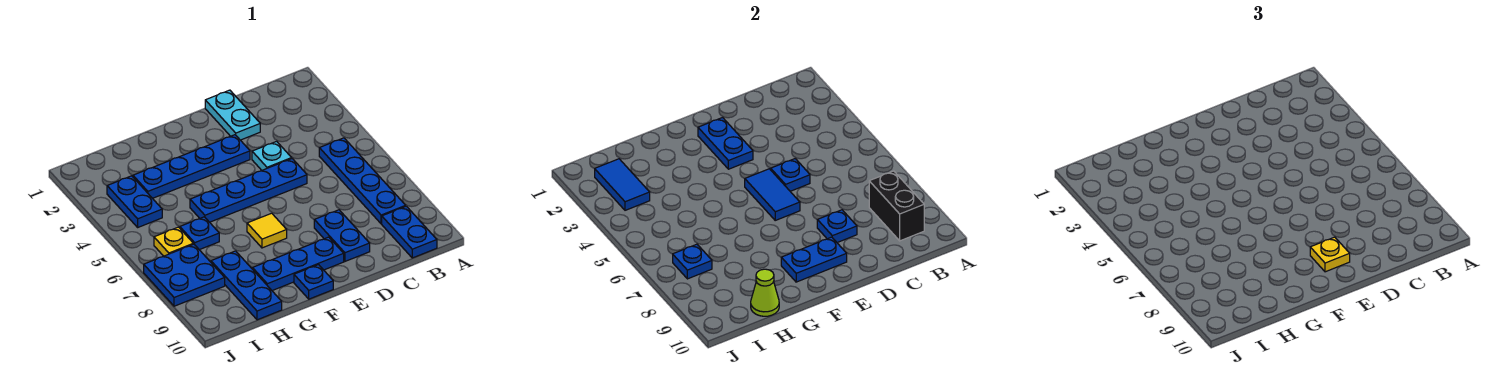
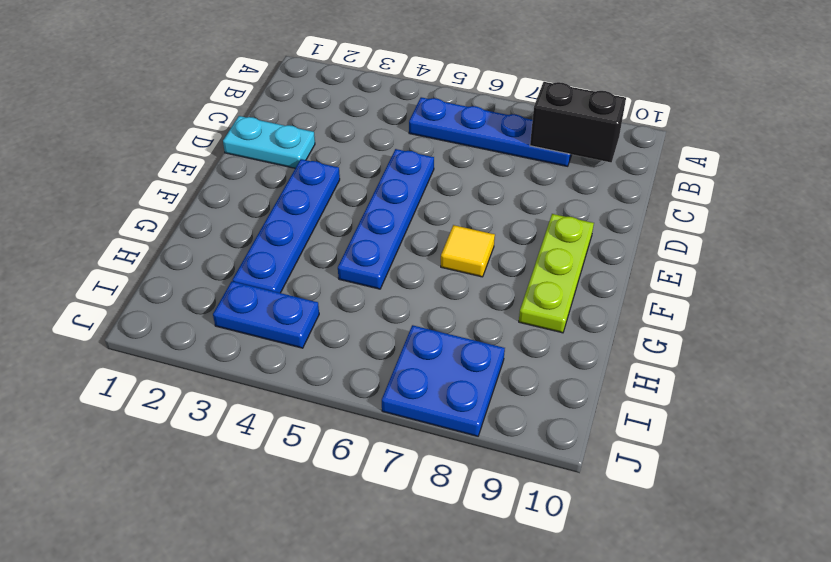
lime plate E9:G9 level 1 -> blue plate E9:G9 level 1
none -> blue plate B9:B10 level 1
none -> cyan plate D4 level 1
none -> blue plate D8:D9 level 1

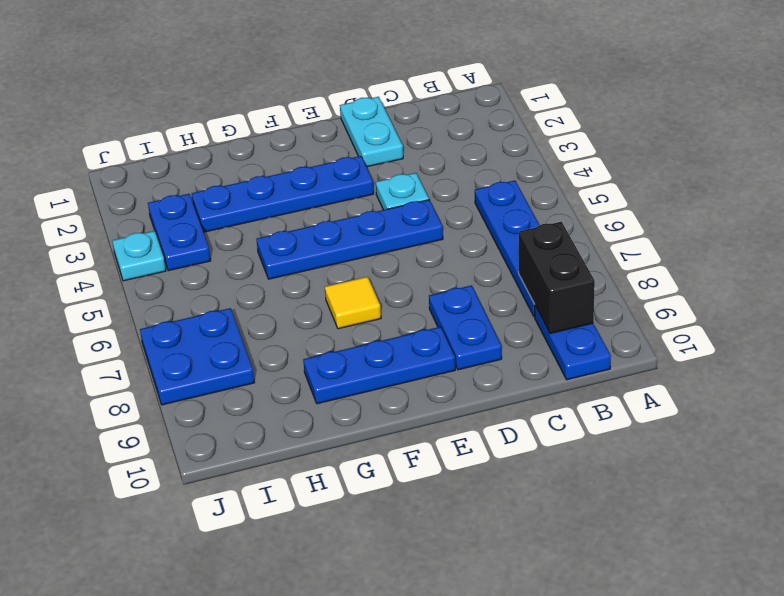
cyan plate J4 level 1 -> none
none -> blue plate F10 level 1
none -> blue plate H6 level 1
none -> blue plate H8:H10 level 1

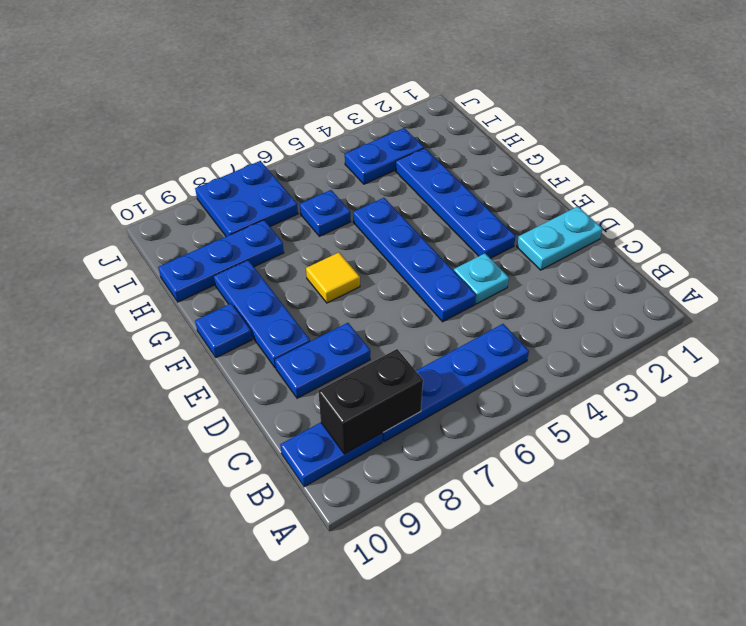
none -> yellow plate I6 level 1
none -> blue plate D5 level 2
none -> blue plate D8 level 2

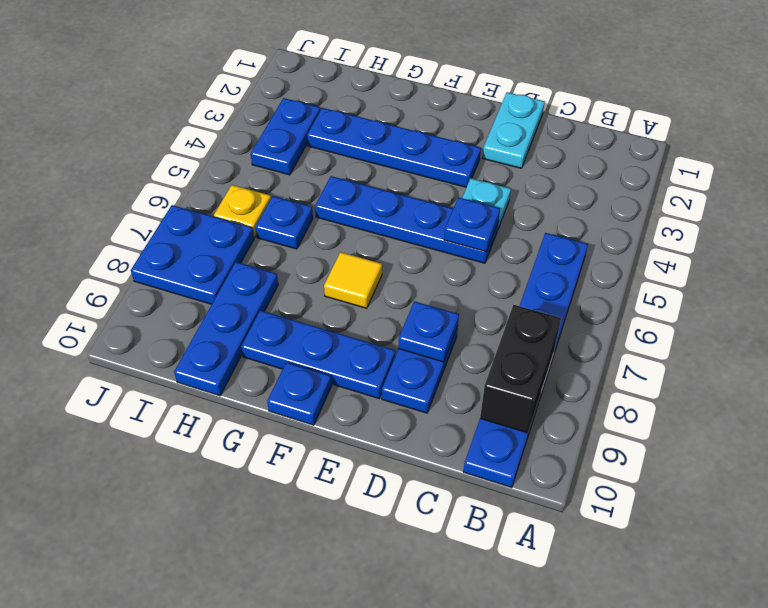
none -> blue plate E2:E3 level 2
none -> blue tile E5:E6 level 2
none -> blue plate E9:F9 level 2

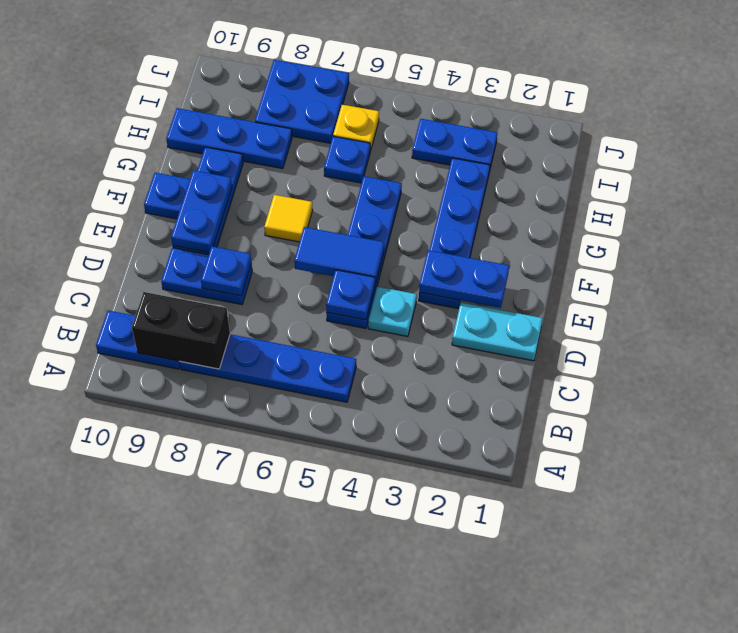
none -> lime cone H10 level 2
none -> blue tile I2:I3 level 2
none -> blue plate I7 level 2

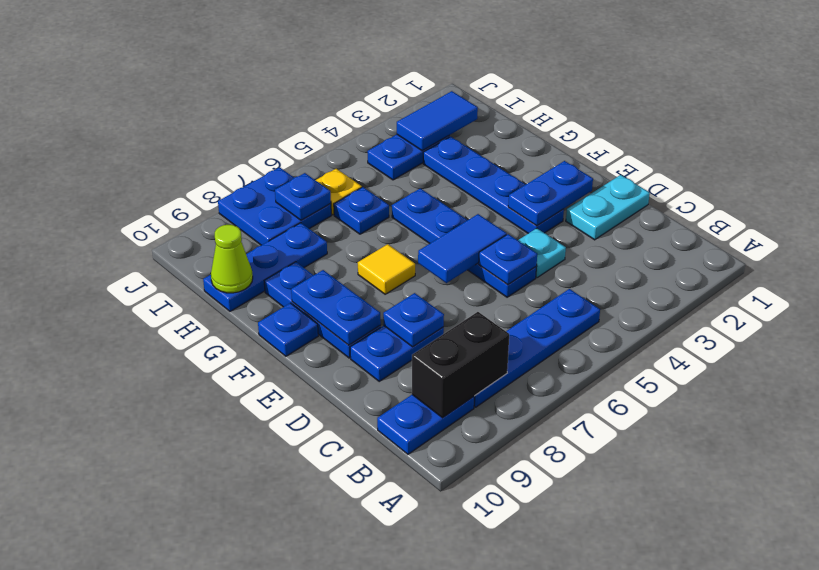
none -> yellow plate E9 level 3

